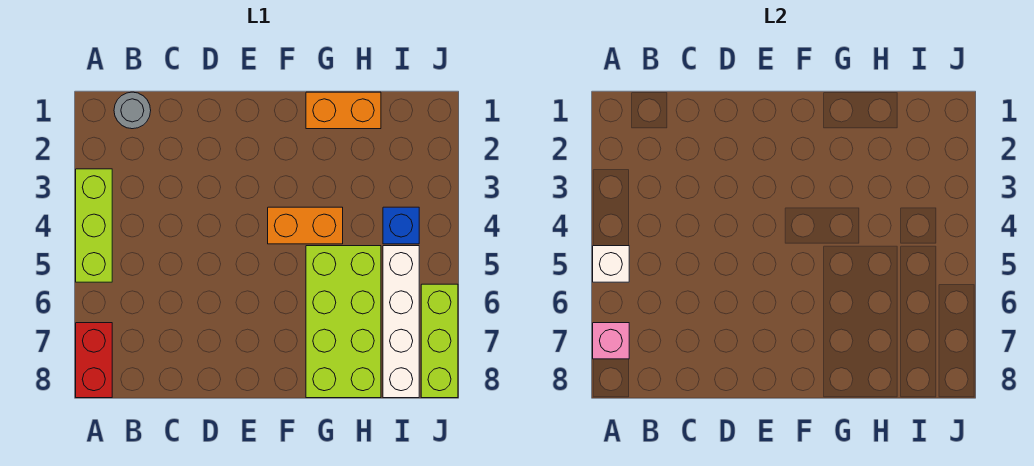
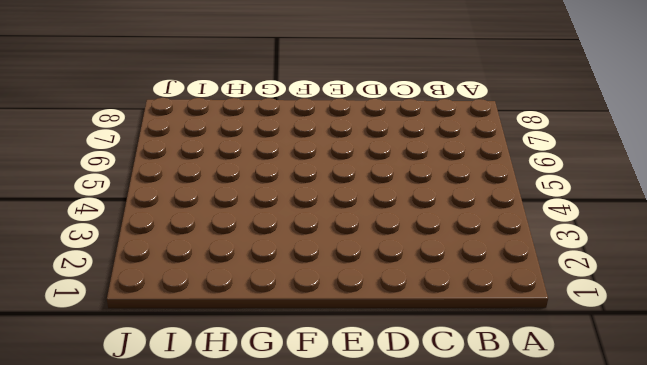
none -> lime brick A3:A5 level 1
none -> red brick A7:A8 level 1

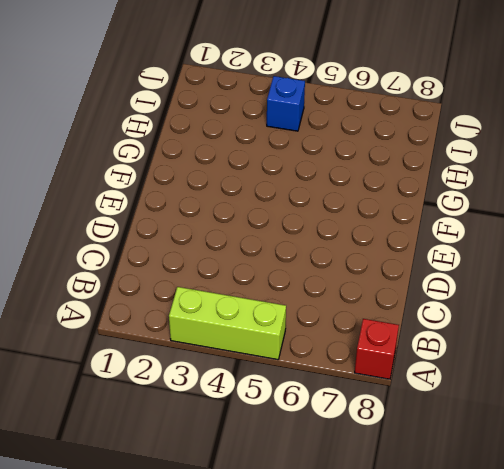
red brick A8 level 1 -> red brick A7:A8 level 1
none -> grey round brick B1 level 1
none -> orange brick F4:G4 level 1

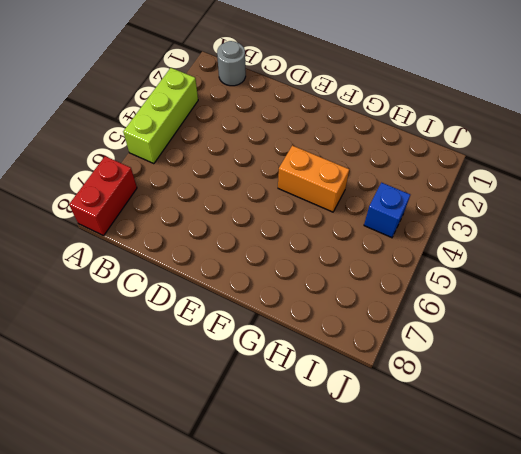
none -> orange brick G1:H1 level 1
none -> lime brick G5:H8 level 1

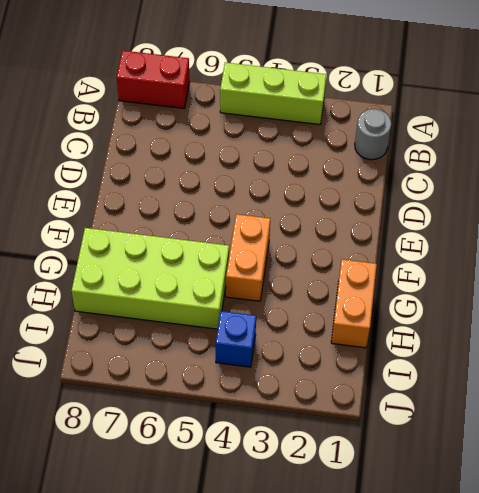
none -> white brick I5:I8 level 1
none -> lime brick J6:J8 level 1

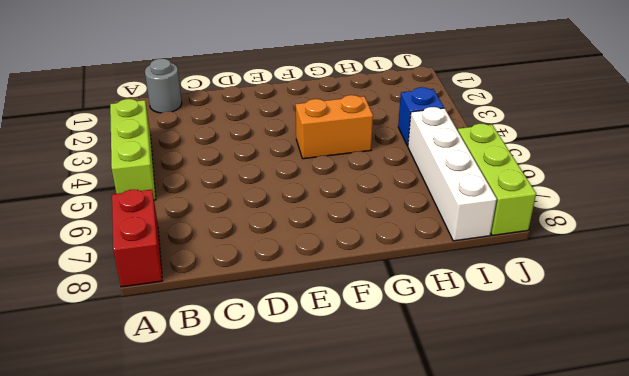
none -> orange brick G1:H1 level 1
none -> lime brick G5:H8 level 1

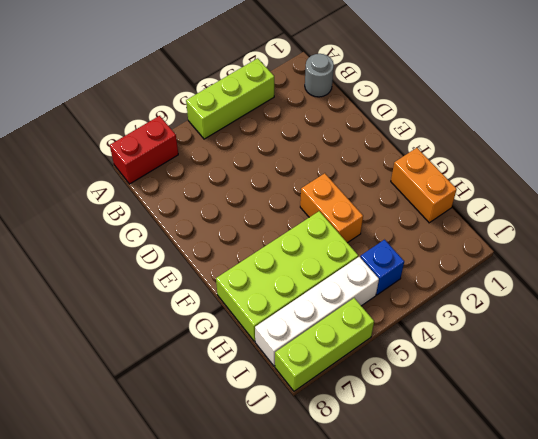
none -> white brick A5 level 2
none -> pink brick A7 level 2

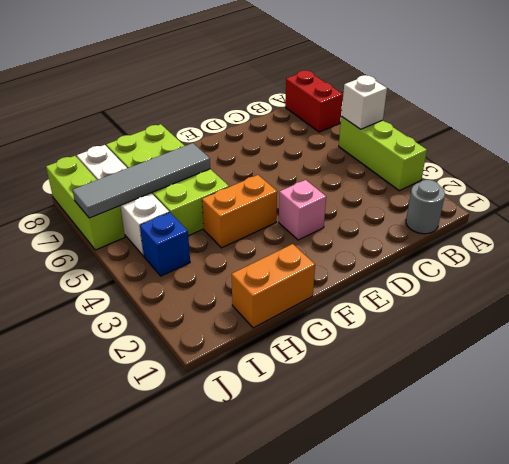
pink brick E3 level 1 -> pink brick A7 level 2
grey tile G6:J6 level 2 -> none

